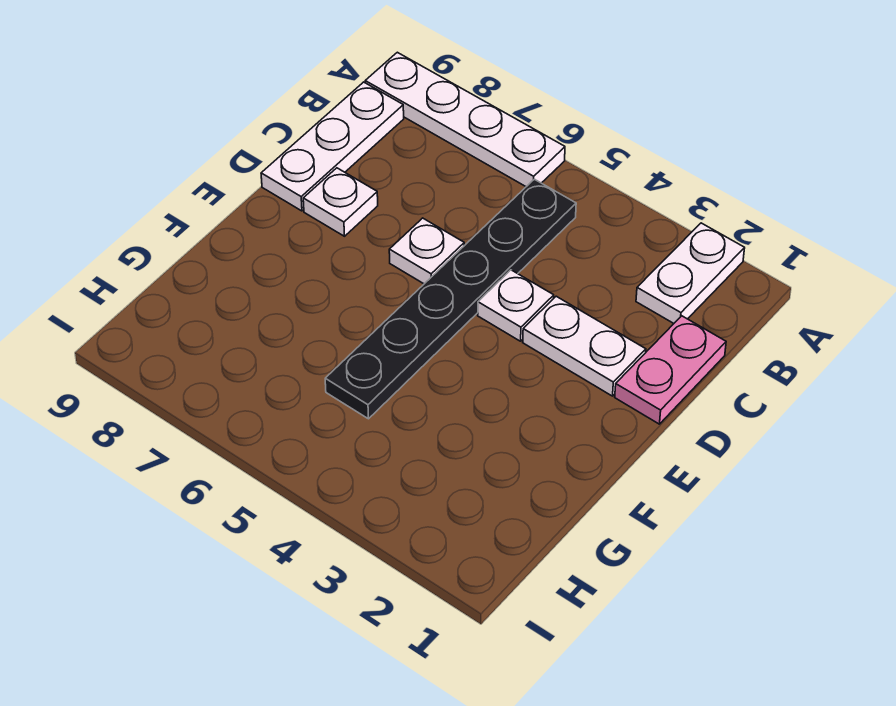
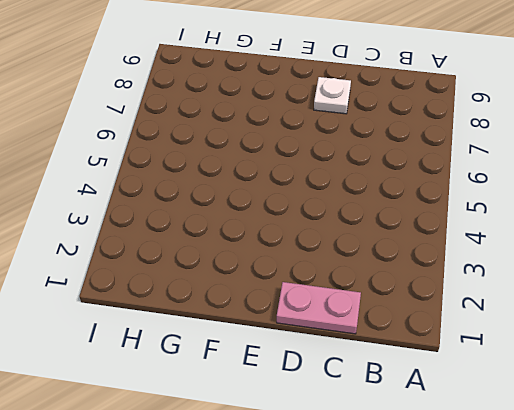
none -> white plate A2:B2 level 1
none -> white plate A6:A9 level 1

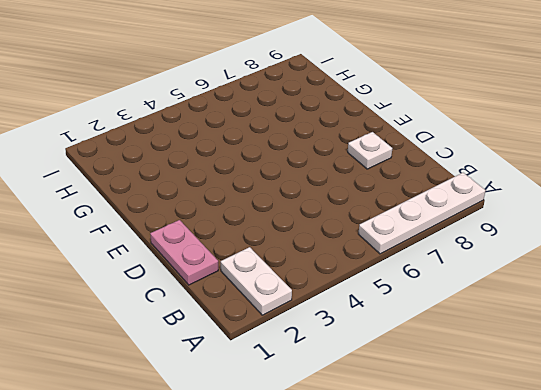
none -> black plate B5:G5 level 1
none -> white plate B9:D9 level 1

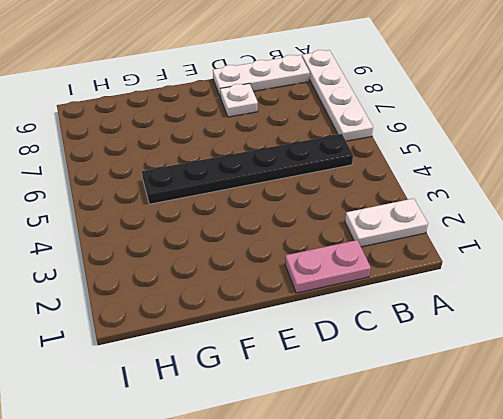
none -> white plate D2:D3 level 1
none -> white plate D4 level 1

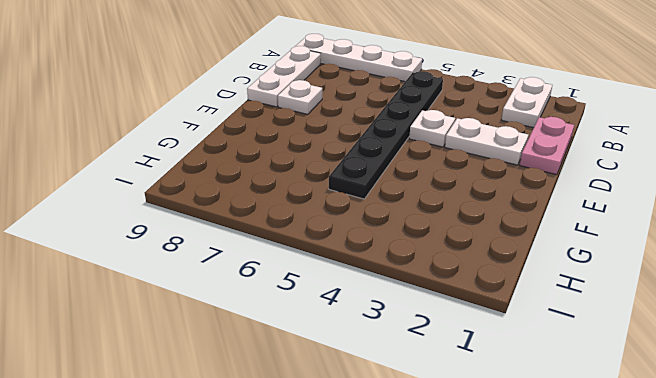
none -> white plate D6 level 1

